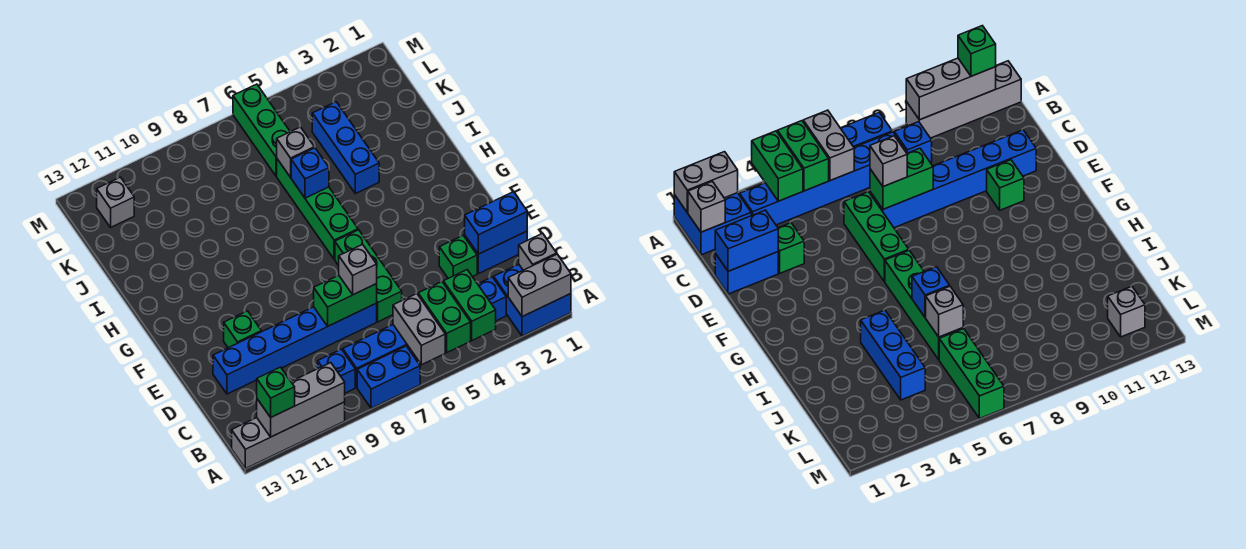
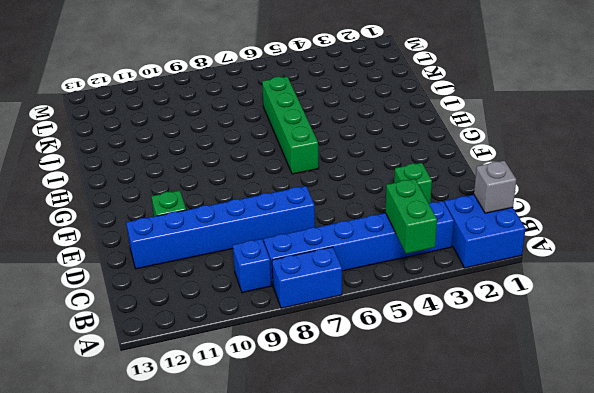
none -> grey brick A10:A13 level 1
none -> blue brick D1:D2 level 1
none -> green brick D6:F6 level 1

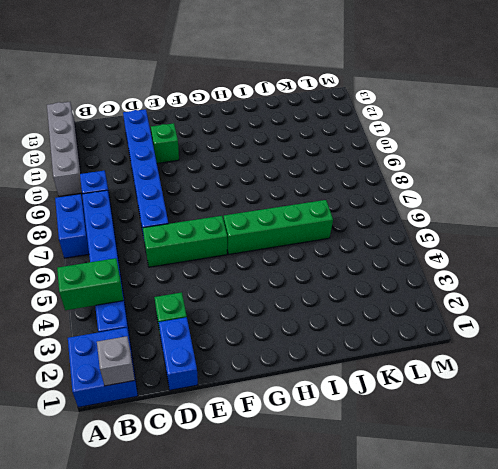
none -> blue brick I4:K4 level 1
none -> green brick K6:M6 level 1
none -> grey brick L12 level 1

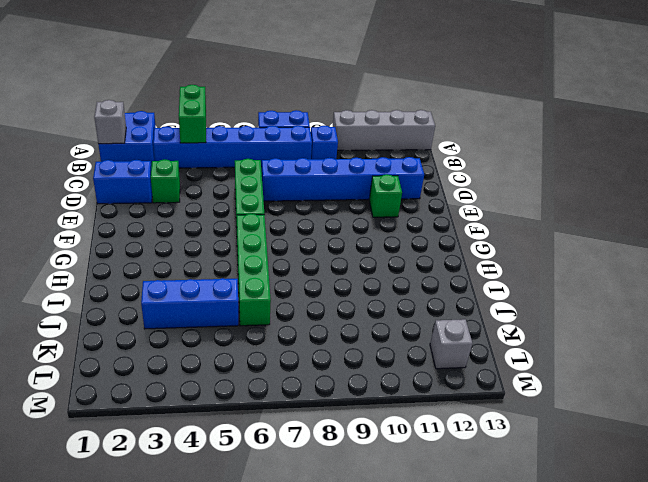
blue brick J3:J5 level 1 -> blue brick I4:K4 level 1
none -> green brick K6:M6 level 1
none -> grey brick A1:A2 level 2
none -> green brick A5:B5 level 2

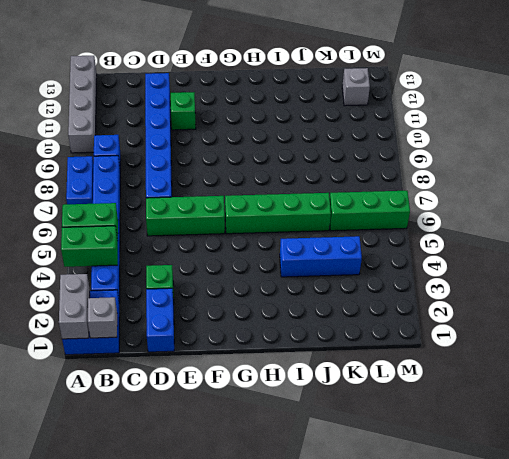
none -> grey brick A6:B6 level 2
none -> grey brick A10:A12 level 2
none -> blue brick D1:D2 level 2

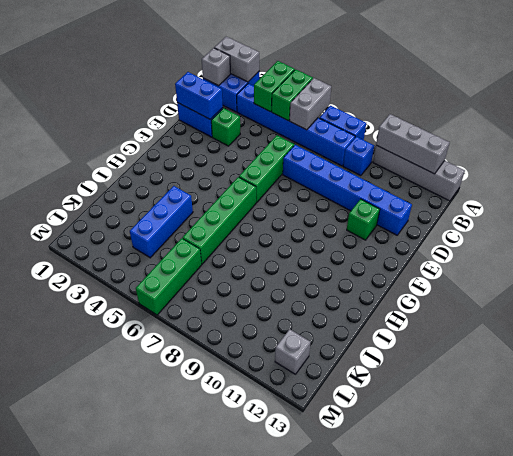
none -> green brick D7:D8 level 2
none -> blue brick I6 level 2
none -> grey brick J6 level 2

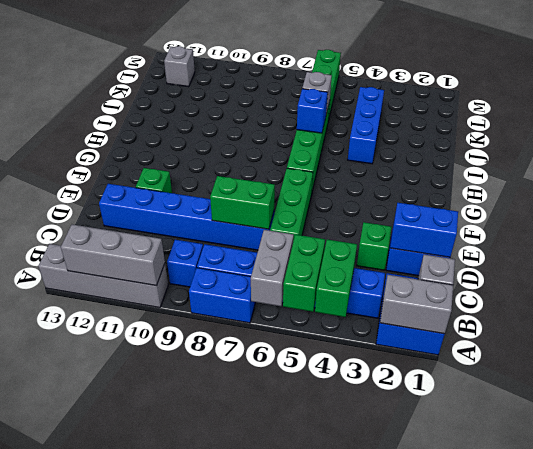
none -> green brick A12 level 3
none -> grey brick D7 level 3

